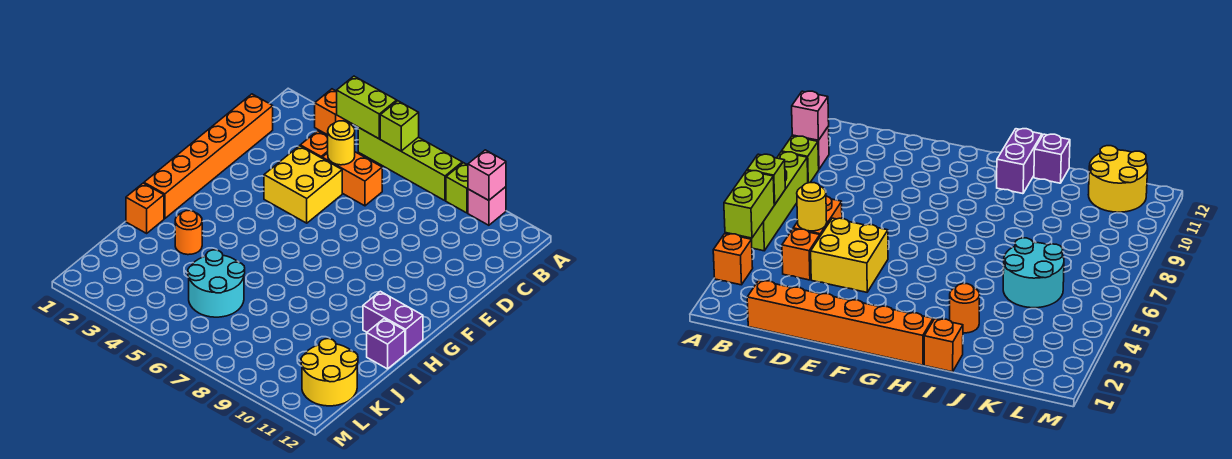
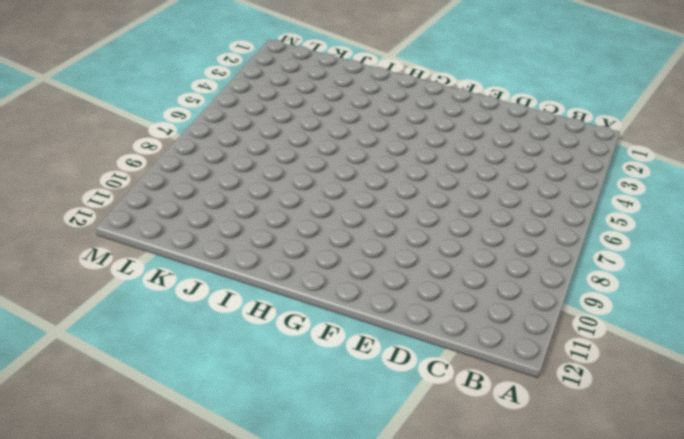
none -> orange brick A3 level 1
none -> lime brick A5:A8 level 1
none -> lime brick A9 level 1

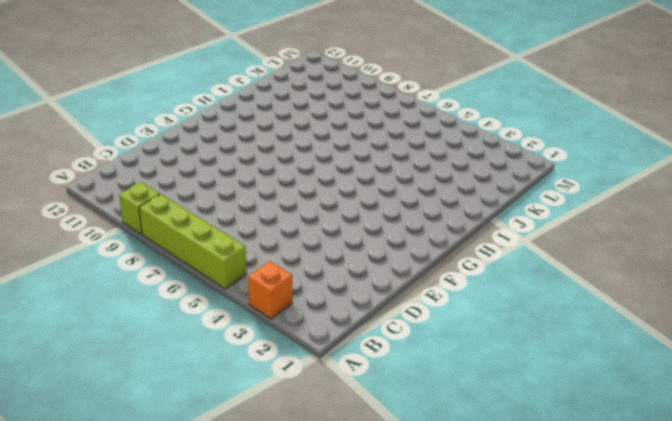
none -> pink brick A10 level 1
none -> orange brick C1:H1 level 1
none -> orange brick C4 level 1

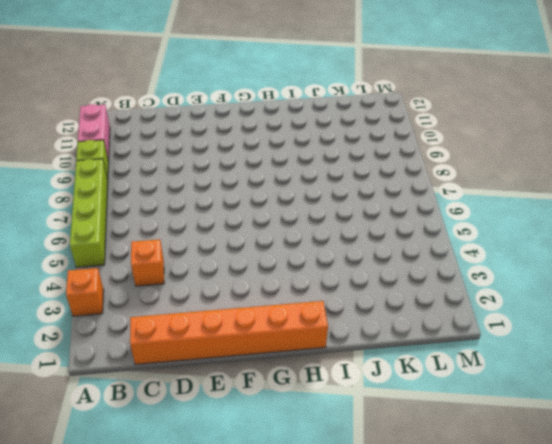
pink brick A10:A11 level 1 -> pink brick A10 level 1
none -> orange brick C5:C6 level 1
none -> yellow brick D4:E5 level 1
none -> purple brick H11:H12 level 1

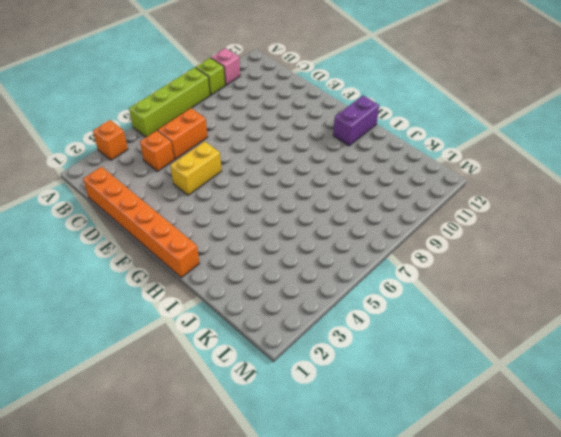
yellow brick E4:E5 level 1 -> yellow brick D4:E5 level 1
none -> orange brick I1 level 1
none -> orange round brick I3 level 1
none -> purple brick I12 level 1

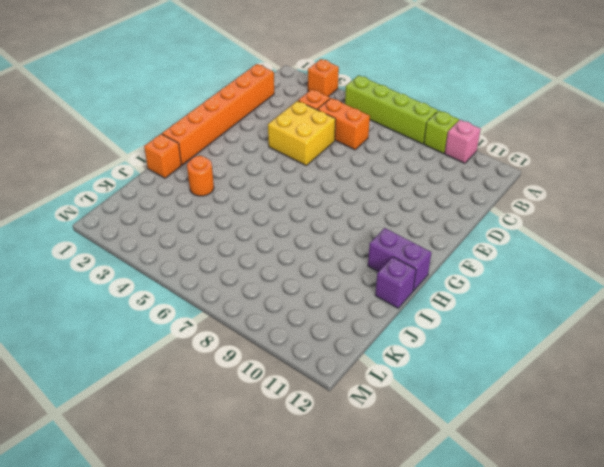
none -> cyan round brick J5:K6 level 1
none -> yellow round brick K11:L12 level 1
none -> lime brick A4:A5 level 2

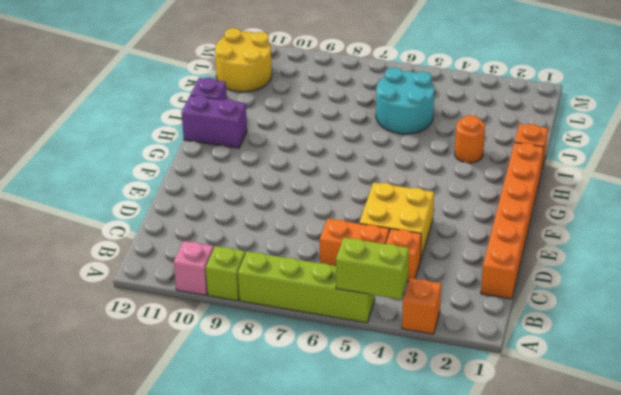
none -> lime brick A6 level 2
none -> pink brick A10 level 2
none -> yellow round brick C5 level 2

